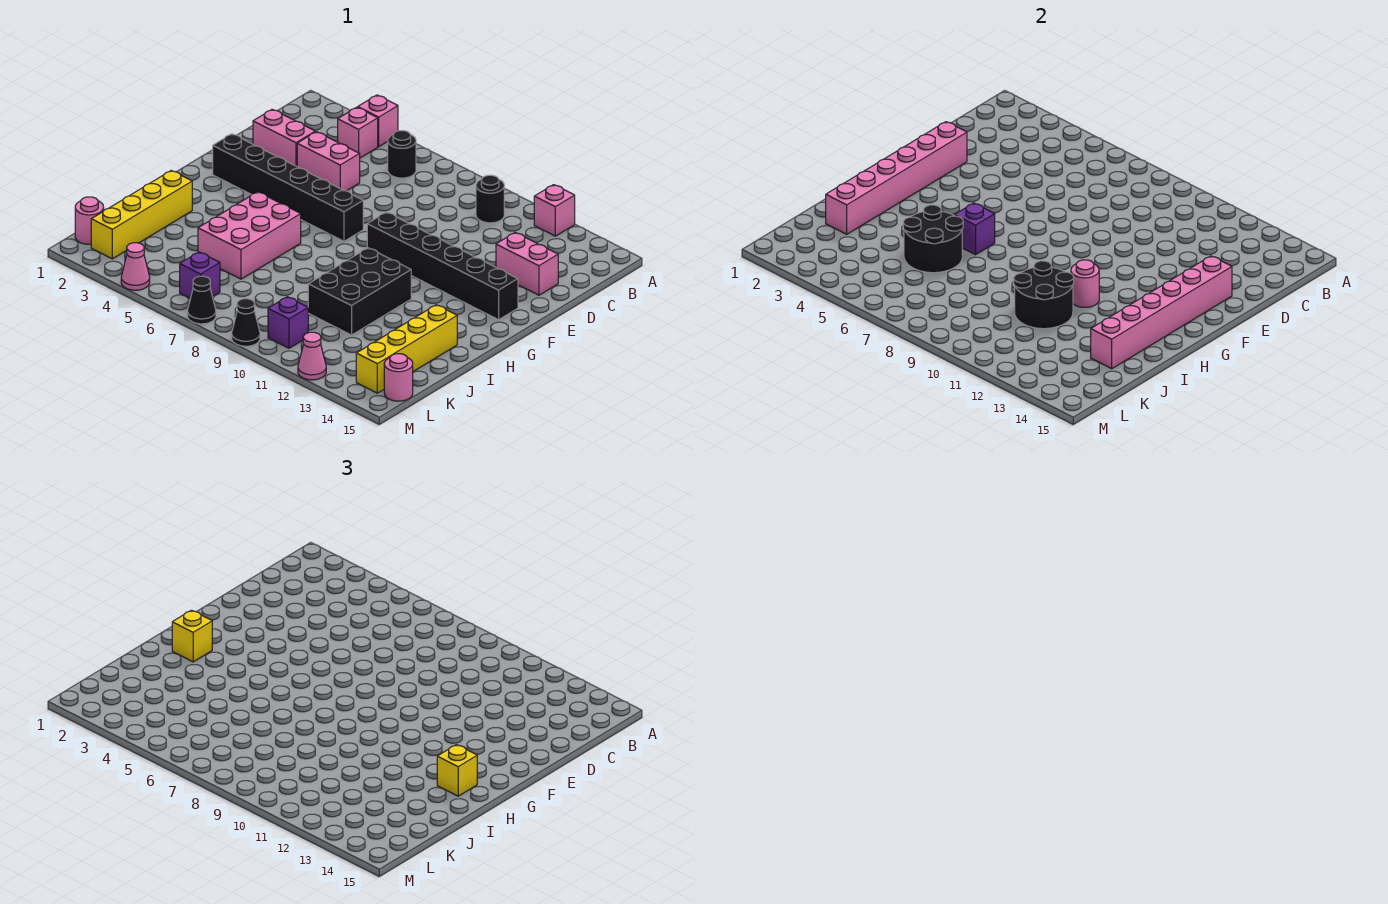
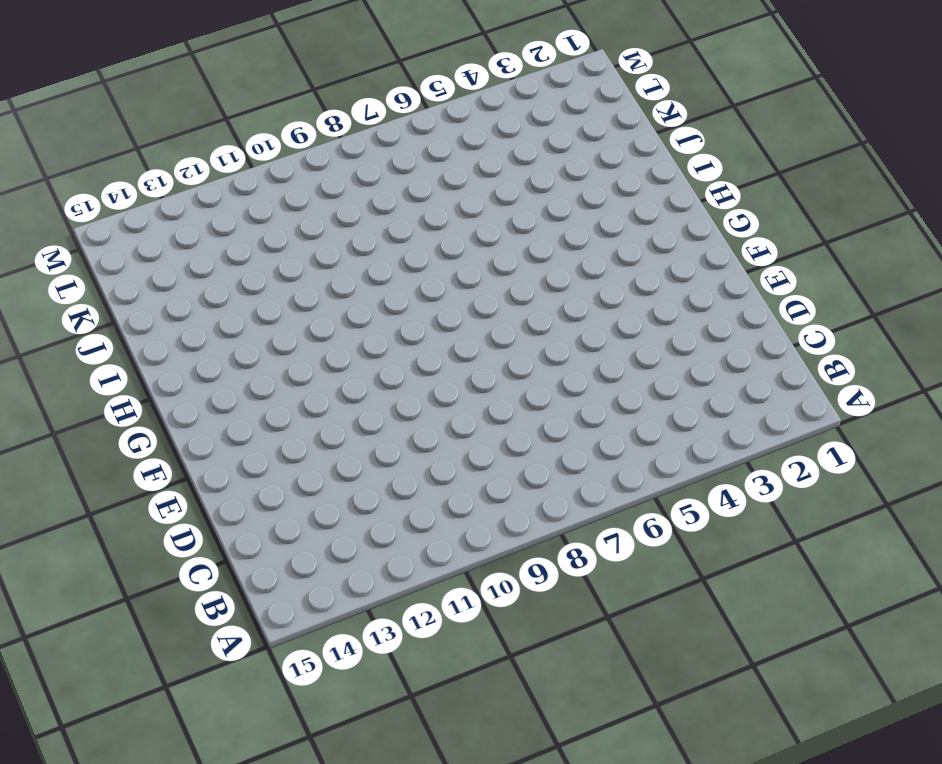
none -> pink brick A4 level 1
none -> pink brick A12 level 1
none -> pink brick B4 level 1
none -> black round brick B6 level 1

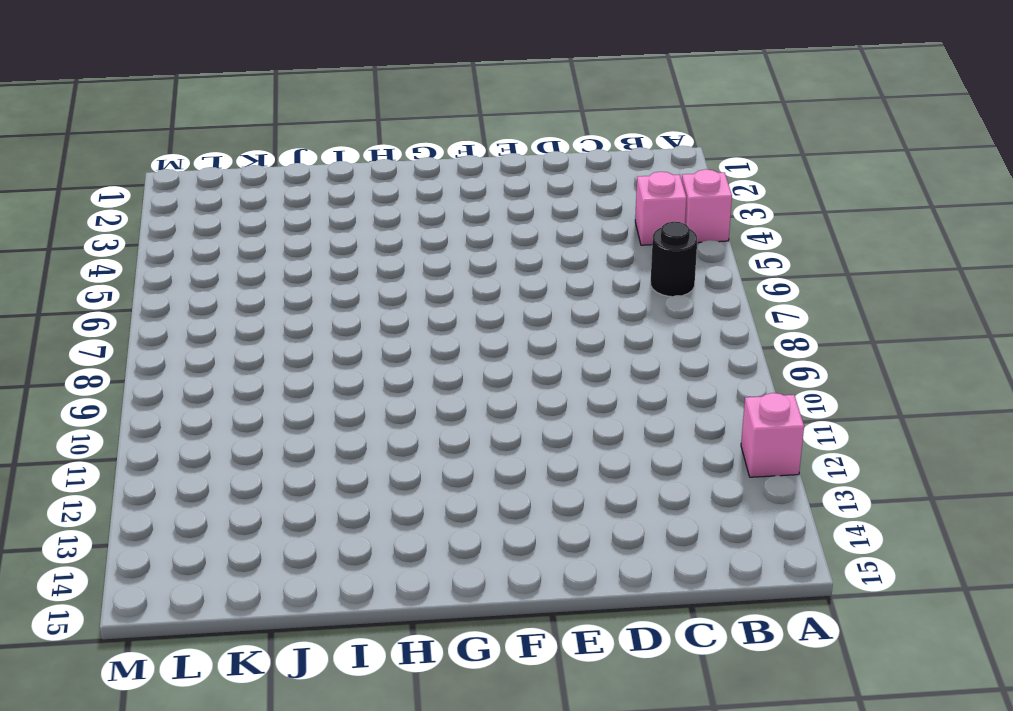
none -> black round brick B10 level 1
none -> pink brick D2:D3 level 1
none -> pink brick D4:D5 level 1
none -> pink brick D13:D14 level 1

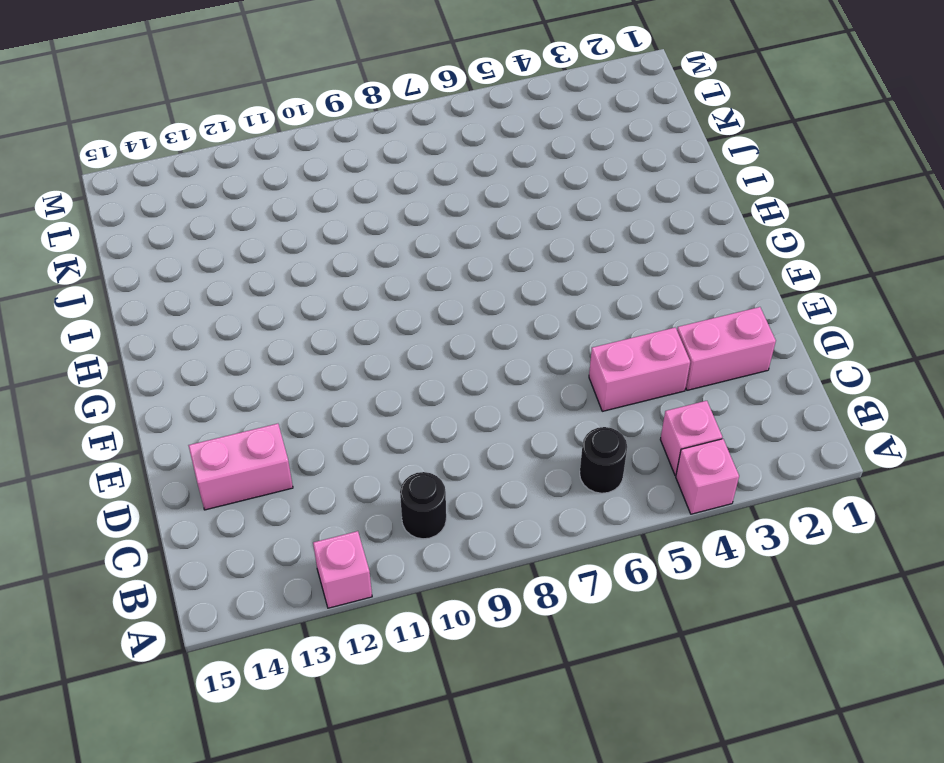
none -> black brick F2:F7 level 1
none -> black brick F9:F14 level 1
none -> pink brick H5:J6 level 1
none -> black brick H10:J11 level 1

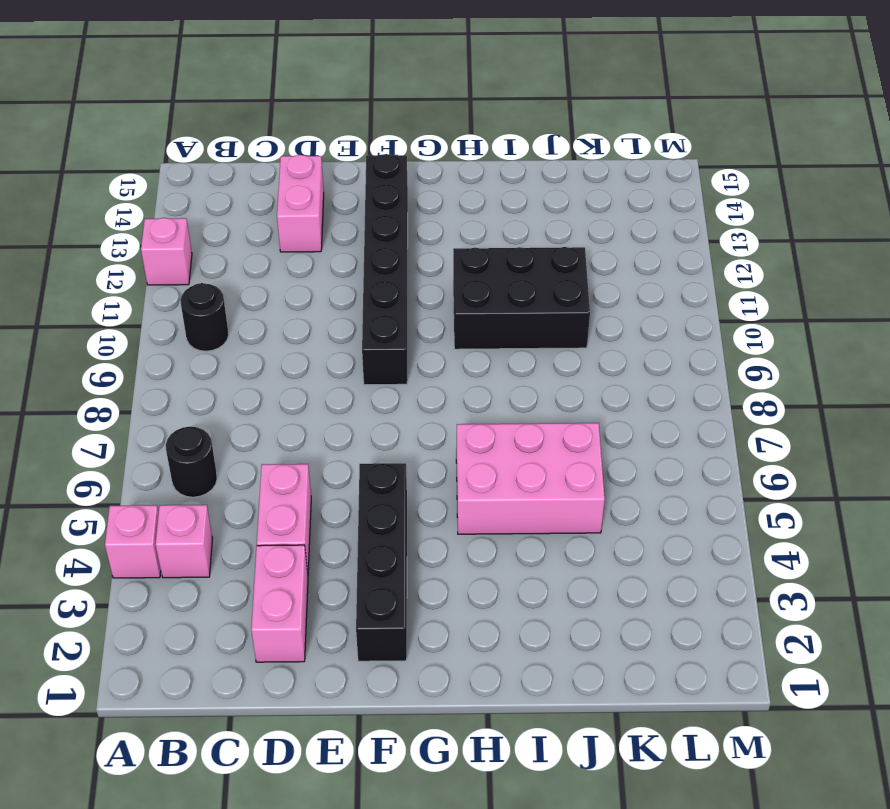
black brick F2:F5 level 1 -> black brick F2:F7 level 1
none -> yellow brick I2:L2 level 1
none -> yellow brick I14:L14 level 1
none -> pink round brick L1 level 1
none -> purple brick L6 level 1

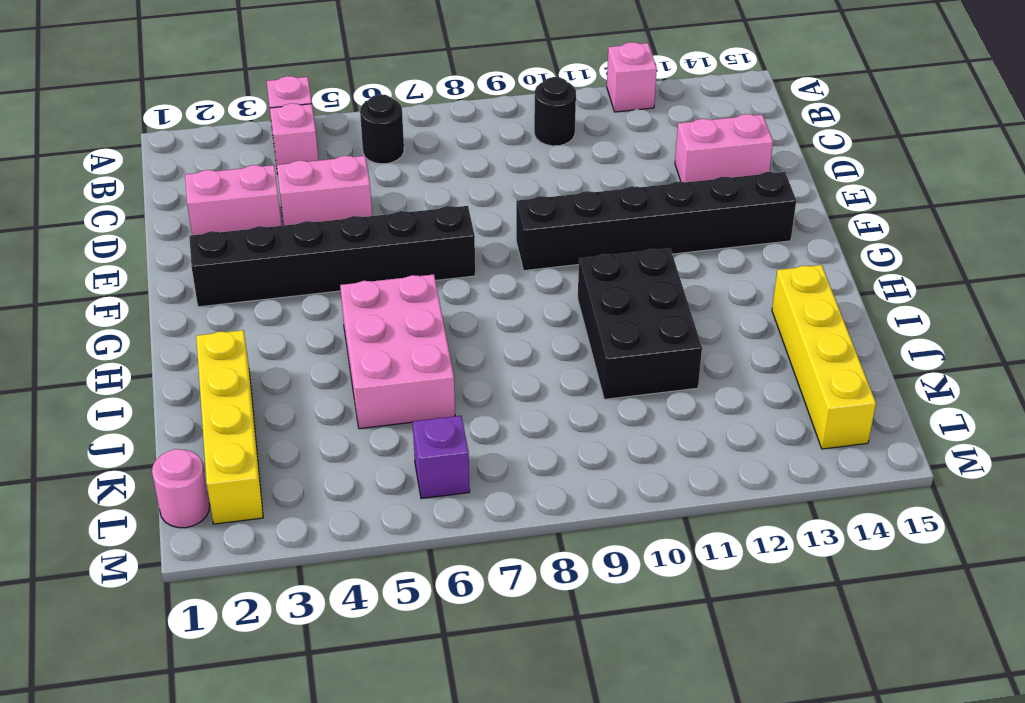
none -> purple brick L10 level 1
none -> pink round brick L15 level 1
none -> pink cone M4 level 1
none -> black cone M7 level 1

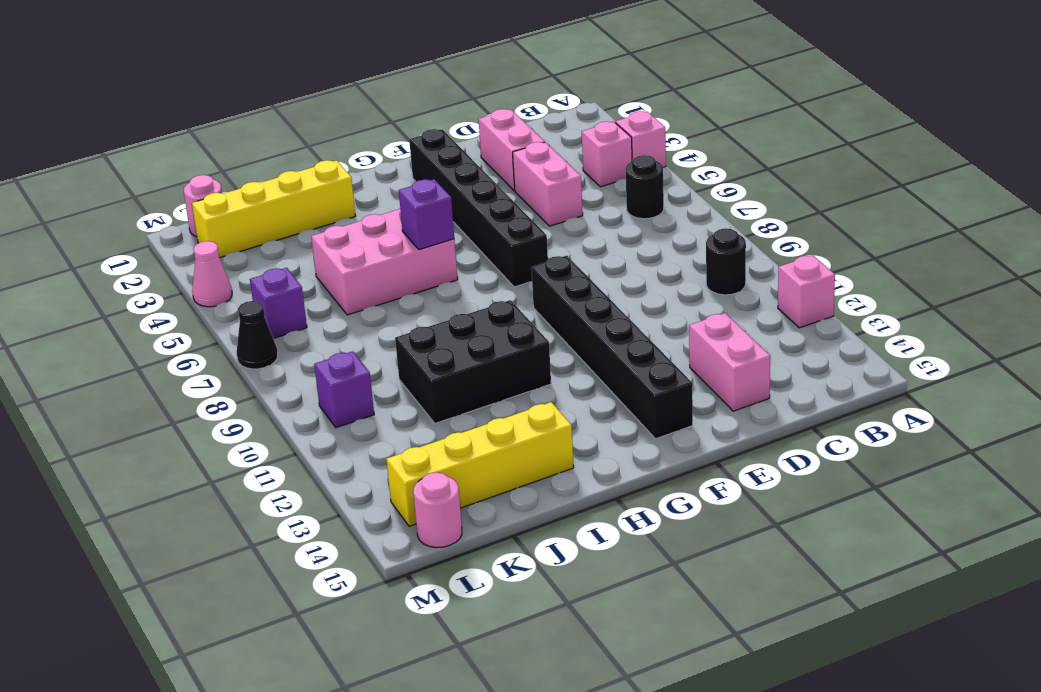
none -> black cone M9 level 1
none -> pink cone M12 level 1
none -> pink brick E2:J2 level 2
none -> pink brick E14:J14 level 2

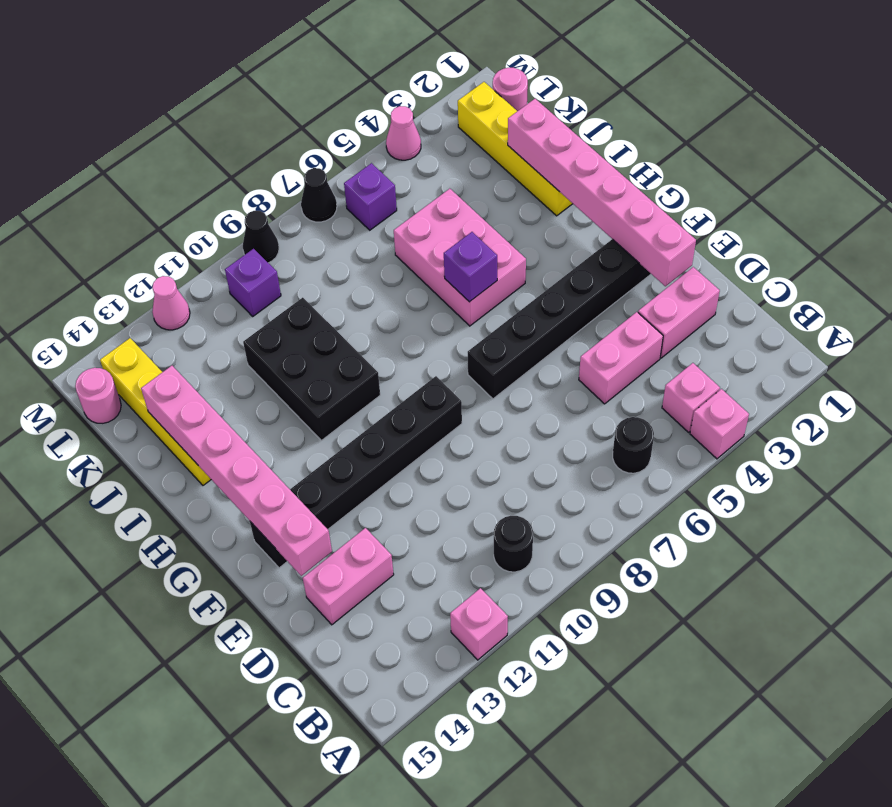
none -> pink round brick H11 level 2
none -> black round brick I5:J6 level 2
none -> black round brick I10:J11 level 2
none -> yellow brick H2 level 3

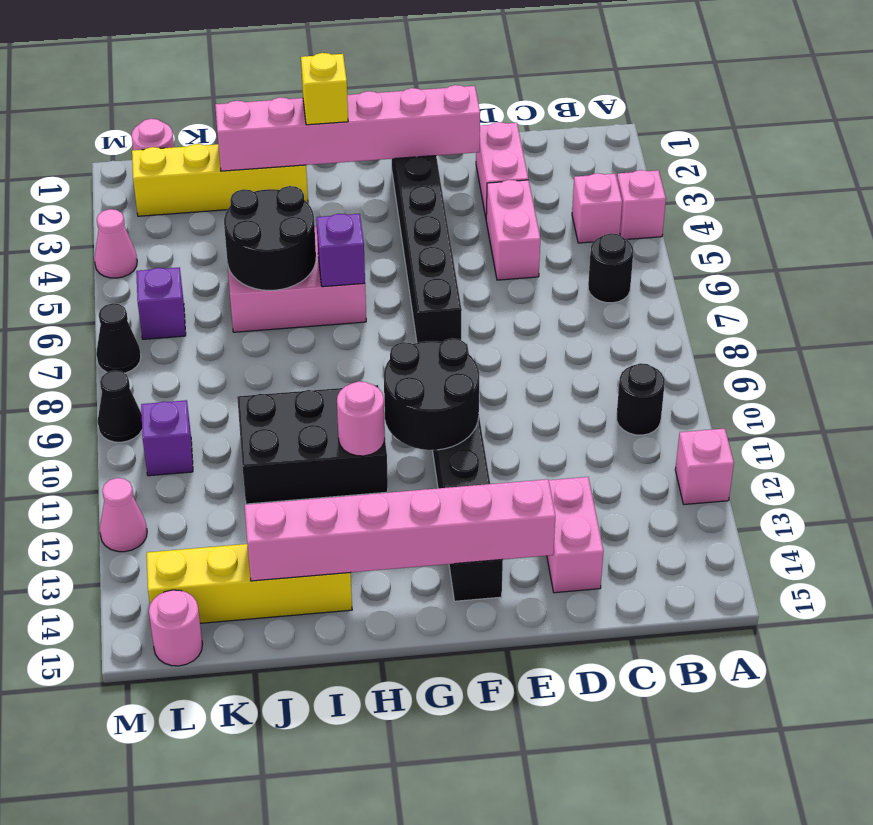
black round brick F10:G11 level 2 -> black round brick I10:J11 level 2
none -> yellow brick H14 level 3

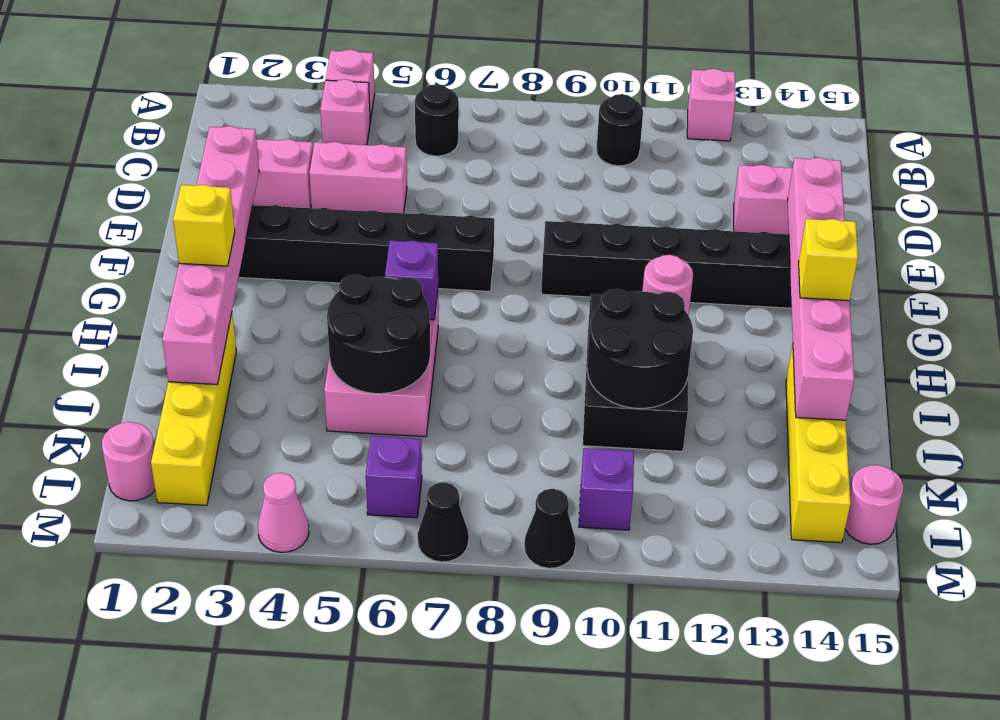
none -> pink cone M12 level 1

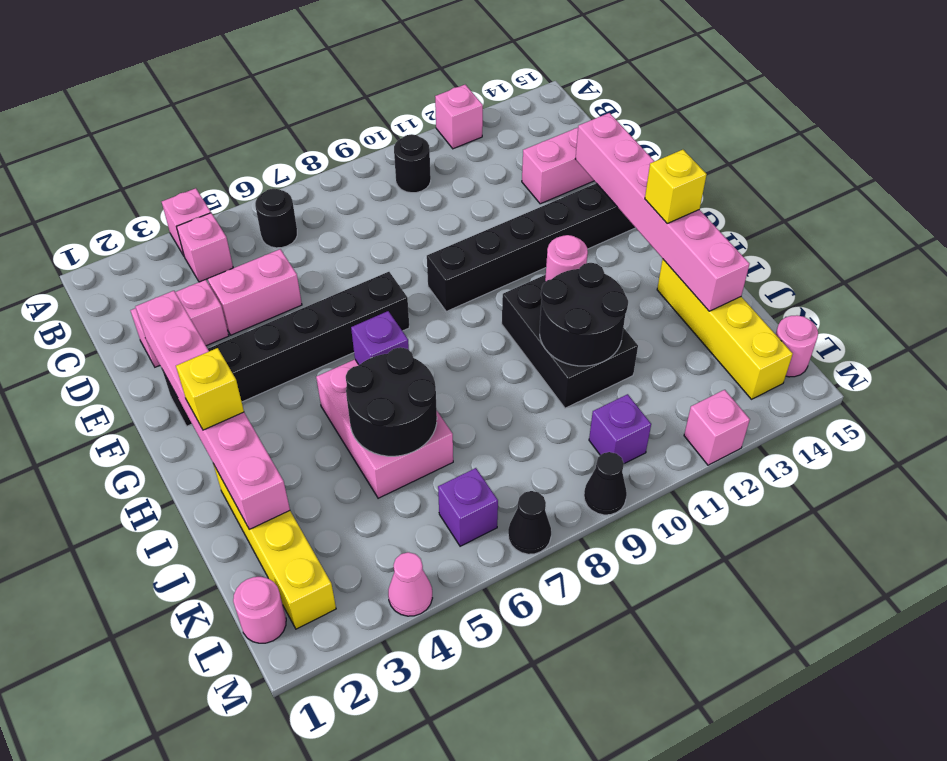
pink brick M12 level 1 -> pink cone M12 level 1

